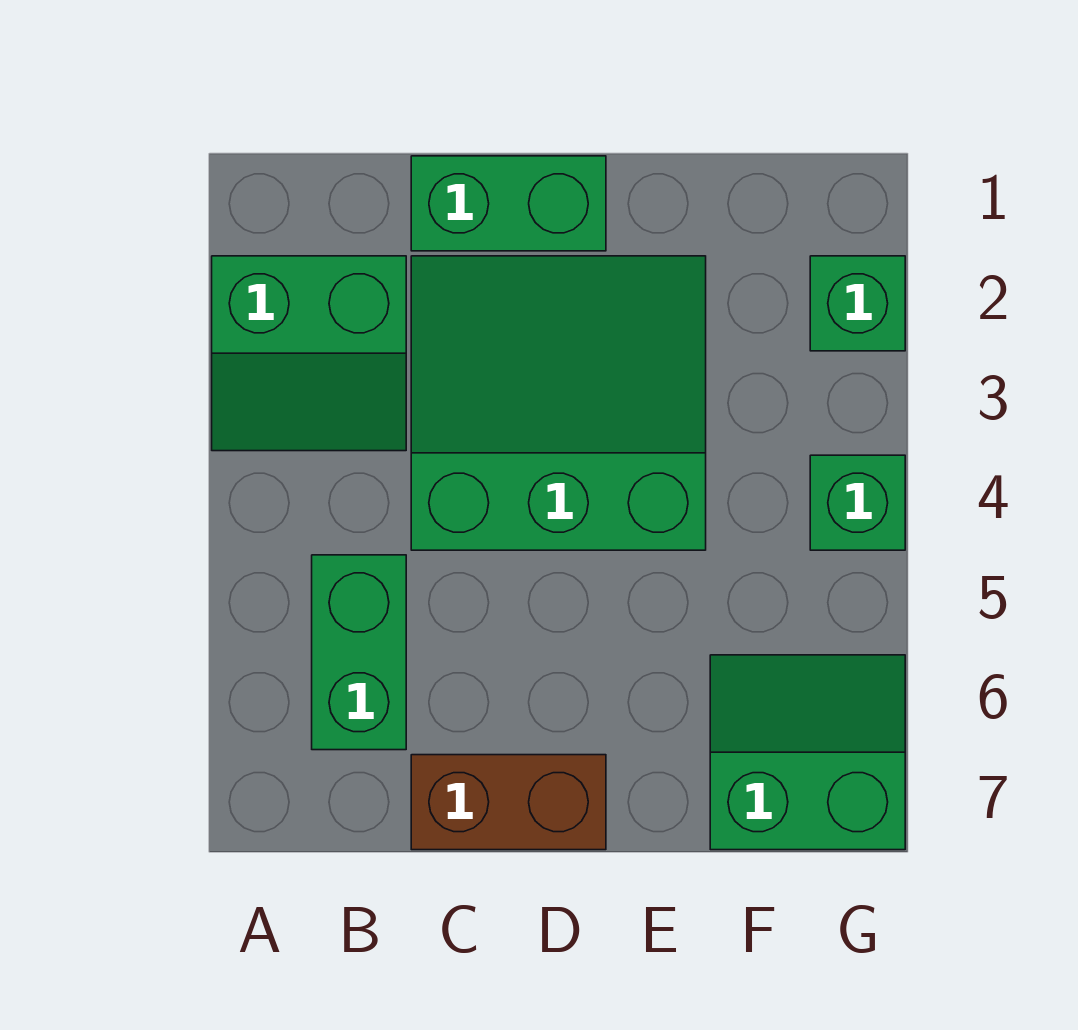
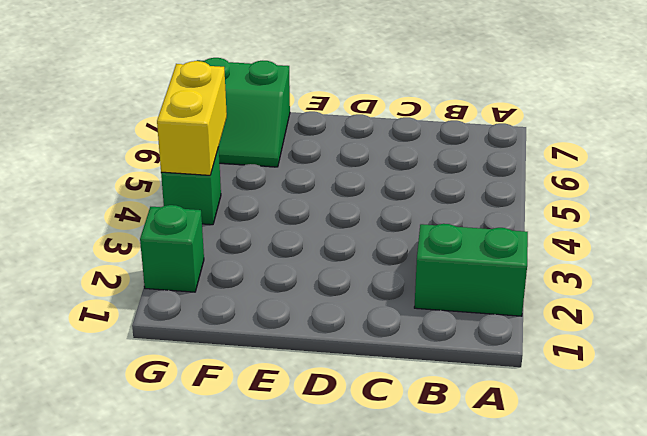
yellow brick G4:G5 level 2 -> none
none -> green brick B5:B6 level 1
none -> green brick C1:D1 level 1

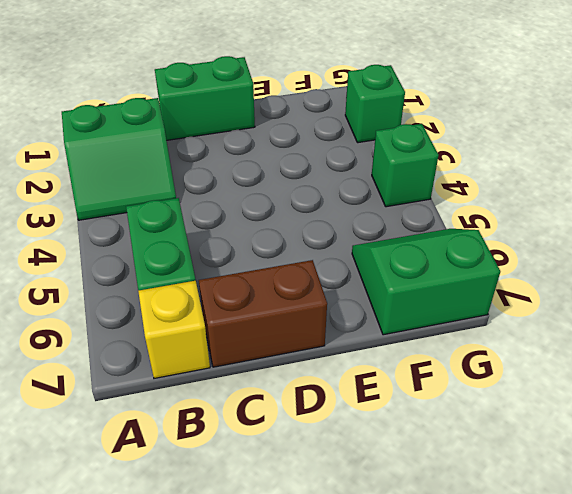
yellow brick B7 level 1 -> none
none -> green slope C2:E4 level 1 top 4

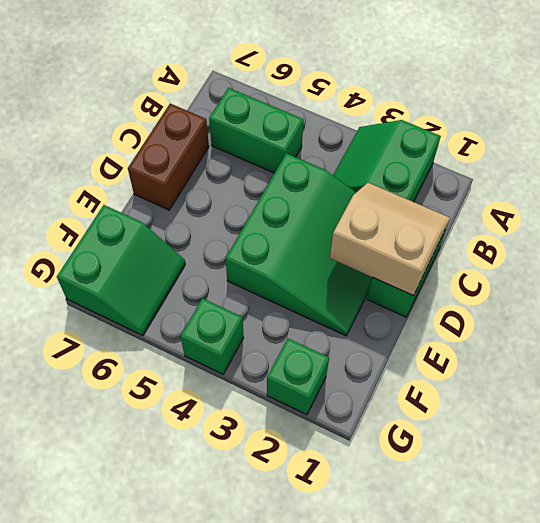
tan slope C1:D2 level 2 top D -> none

